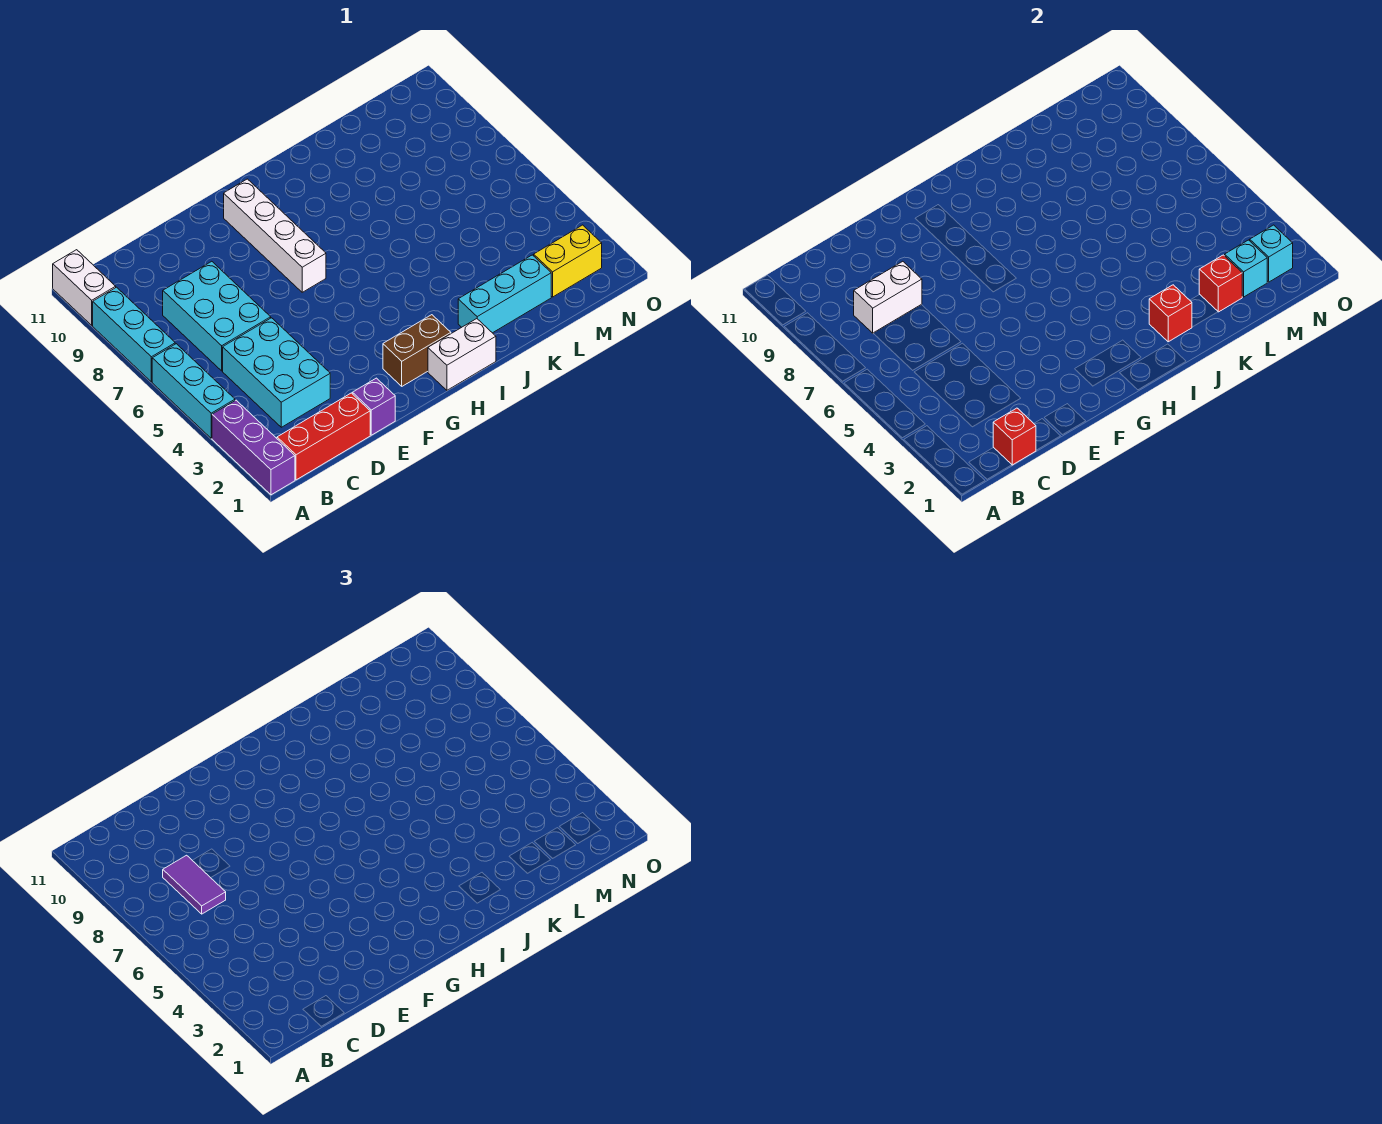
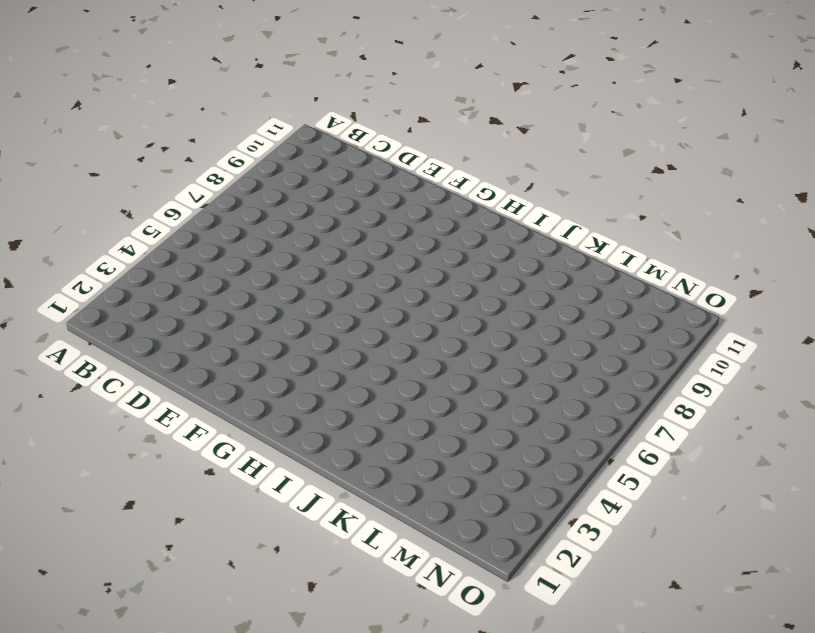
none -> purple brick A1:A3 level 1
none -> cyan brick A4:A6 level 1
none -> cyan brick A7:A9 level 1

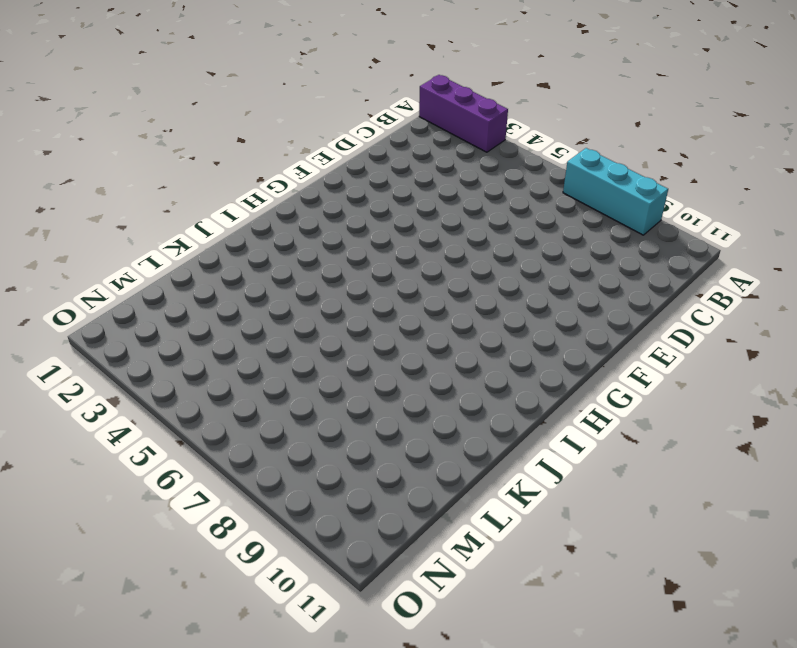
none -> cyan brick A4:A6 level 1
none -> white brick A10:A11 level 1
none -> red brick B1:D1 level 1

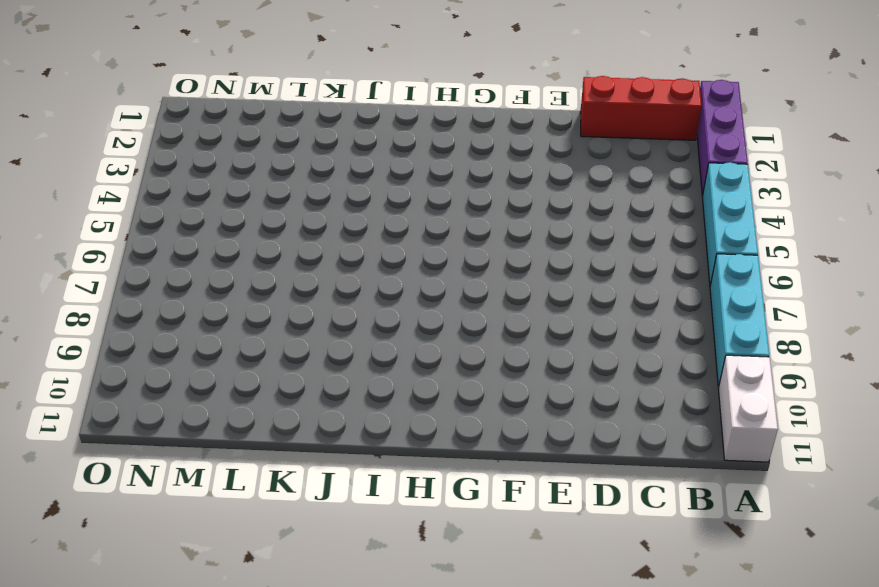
none -> cyan brick C3:D5 level 1
none -> cyan brick C6:D8 level 1
none -> purple brick E1 level 1

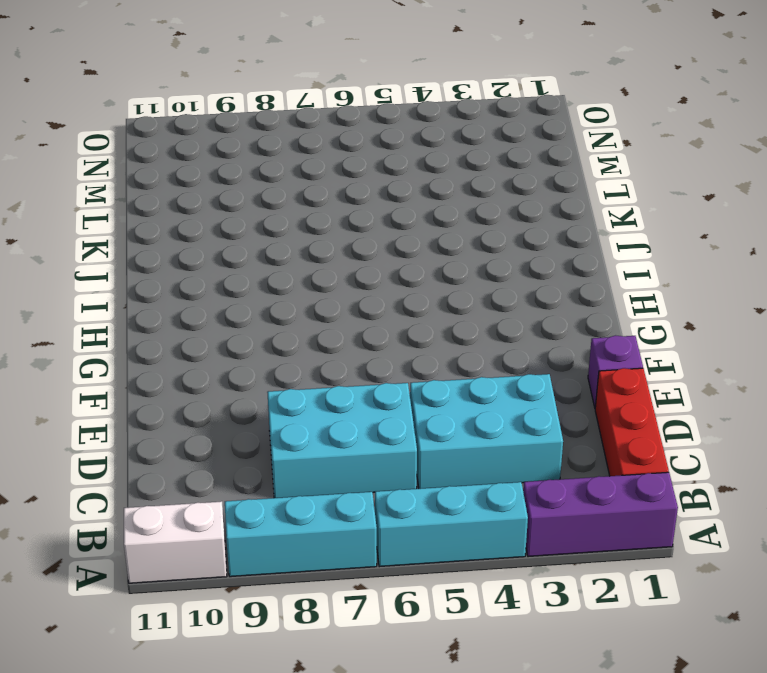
none -> brown brick G2:H2 level 1
none -> white brick G7:G10 level 1
none -> white brick H1:I1 level 1

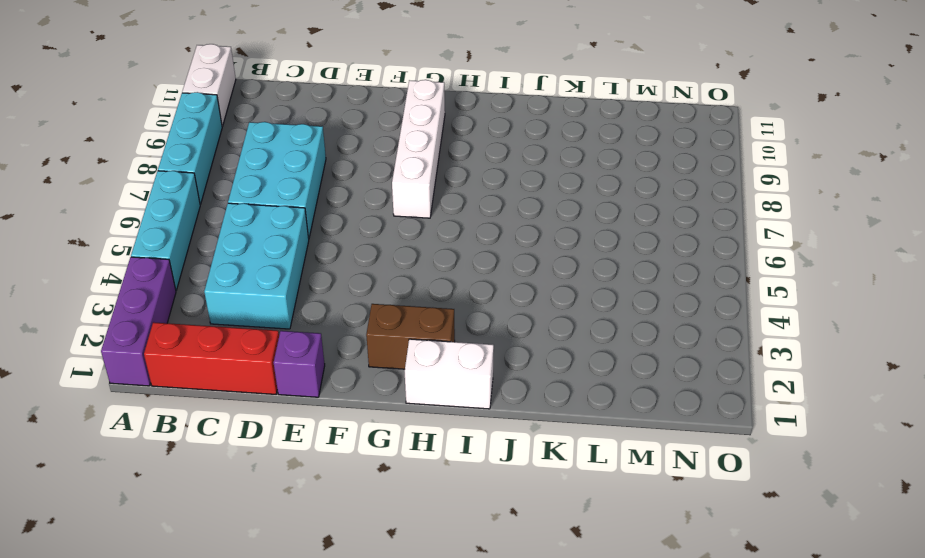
none -> cyan brick J2:L2 level 1
none -> yellow brick M2:N2 level 1
none -> red brick C1 level 2

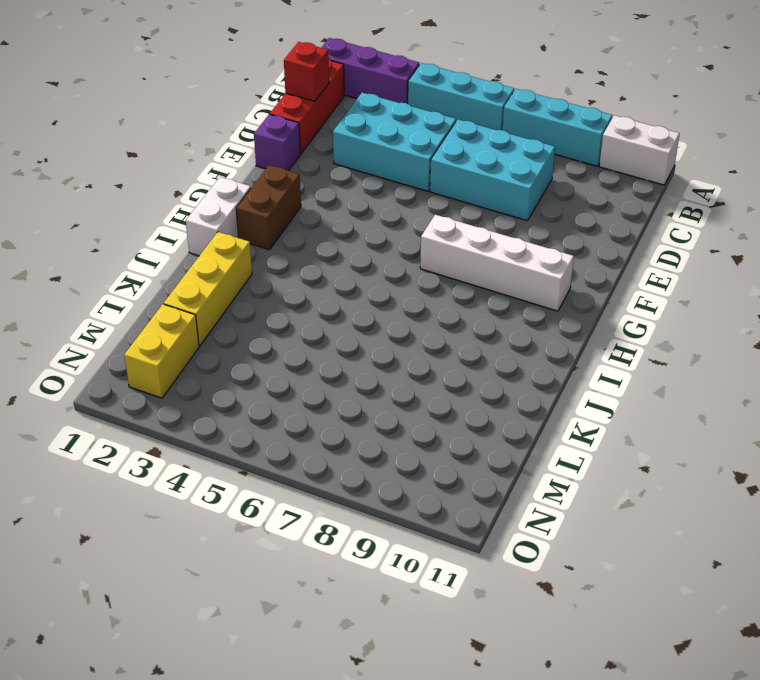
yellow brick J2:L2 level 1 -> cyan brick J2:L2 level 1
none -> white brick C8:D8 level 2
none -> red brick J2 level 2
none -> red brick L2 level 2

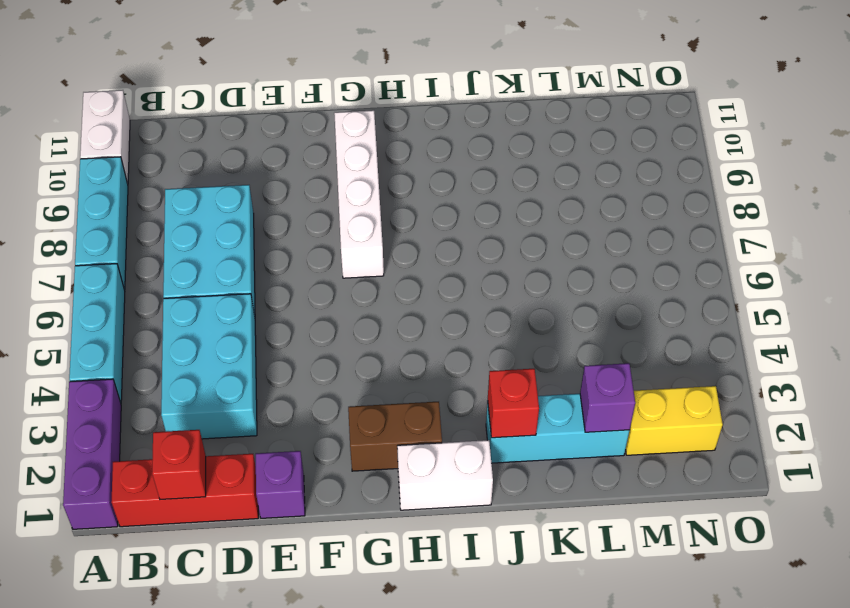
purple brick L2 level 2 -> red brick L2 level 2
none -> white brick C8:D8 level 2
none -> cyan brick M2 level 2
none -> cyan brick N2 level 2

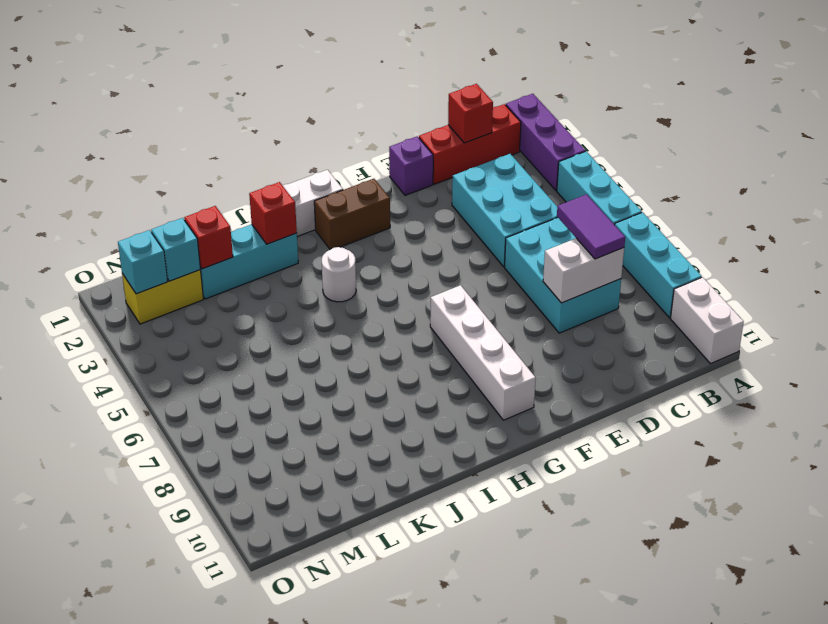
white round brick I4 level 1 -> none

